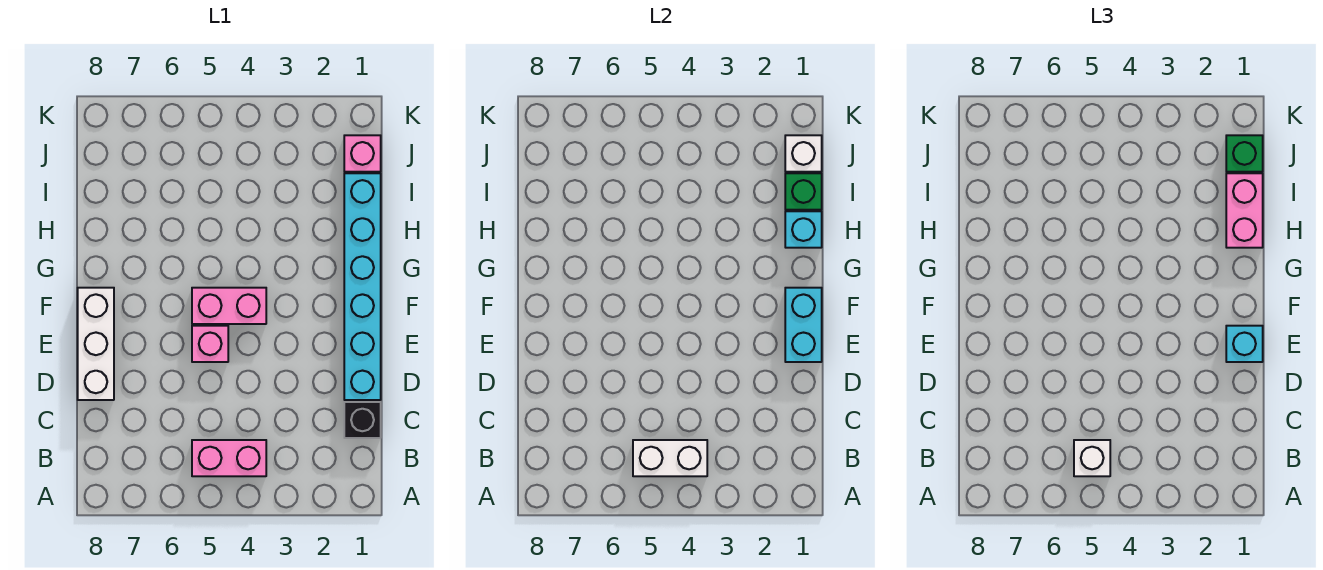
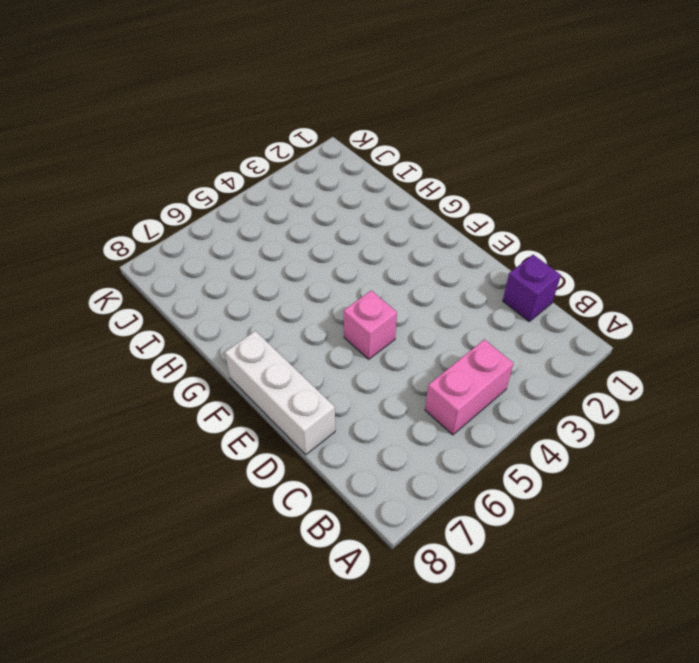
purple brick C1 level 1 -> black brick C1 level 1
none -> cyan brick D1:I1 level 1
none -> pink brick F4:F5 level 1
none -> pink brick J1 level 1

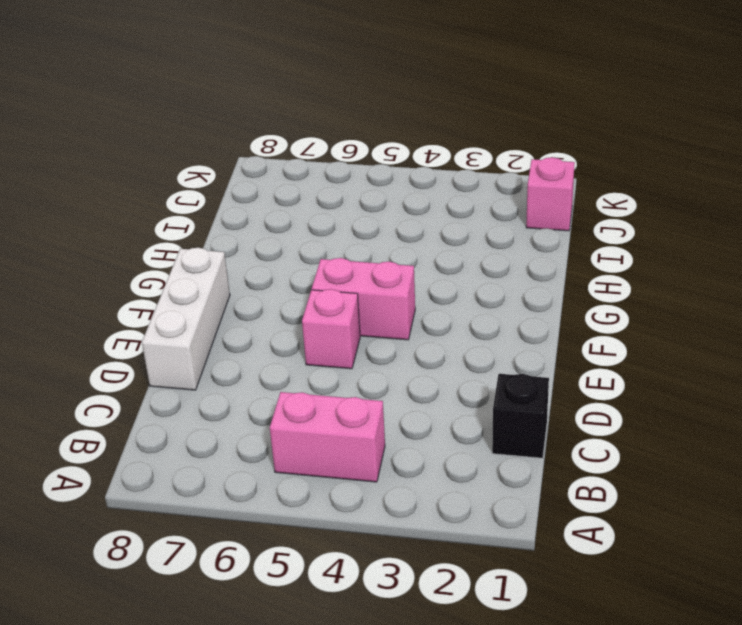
none -> cyan brick D1:I1 level 1
none -> white brick B4:B5 level 2
none -> cyan brick E1:F1 level 2

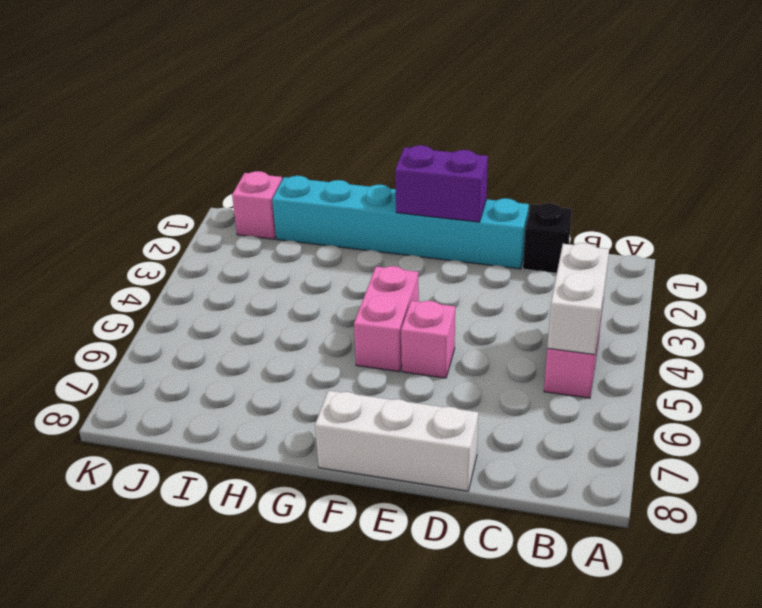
purple brick E1:F1 level 2 -> cyan brick E1:F1 level 2
none -> cyan brick H1 level 2
none -> green brick I1 level 2
none -> white brick J1 level 2

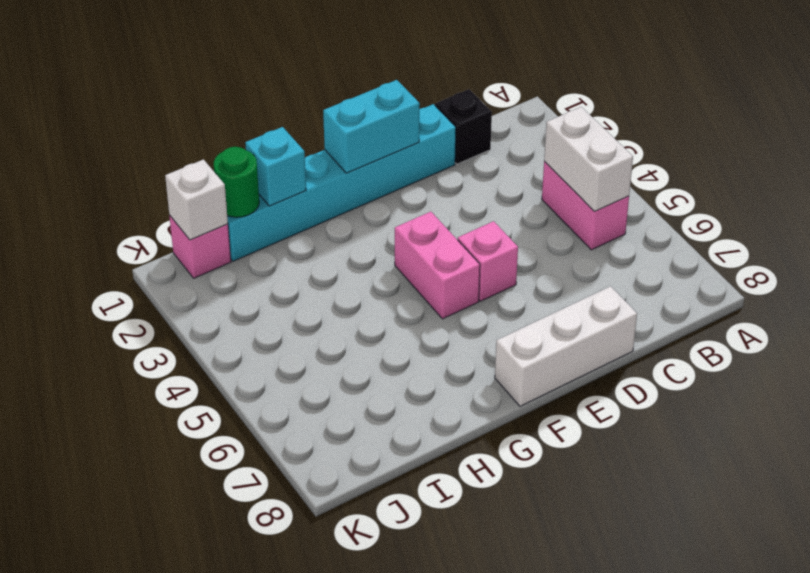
green round brick I1 level 2 -> green brick I1 level 2
none -> white brick B5 level 3
none -> cyan brick E1 level 3
none -> pink brick H1:I1 level 3

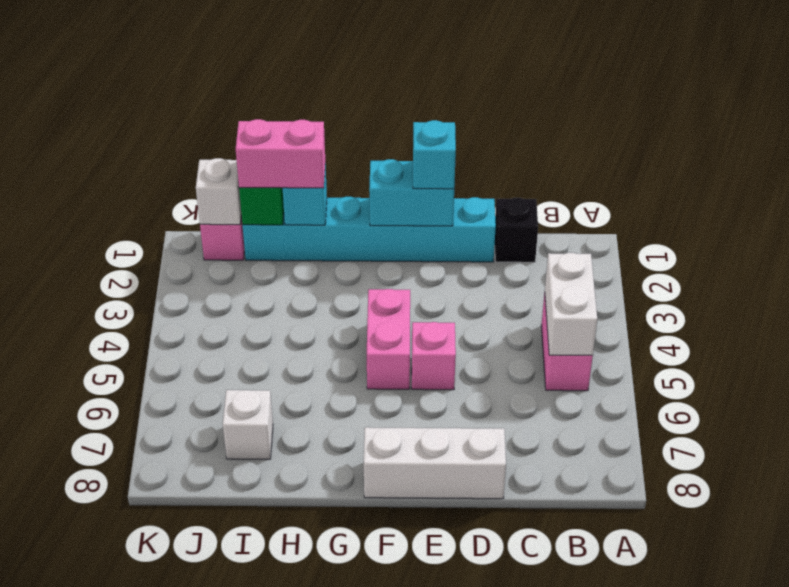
white brick I7 level 1 -> white brick B5 level 3
none -> green brick J1 level 3

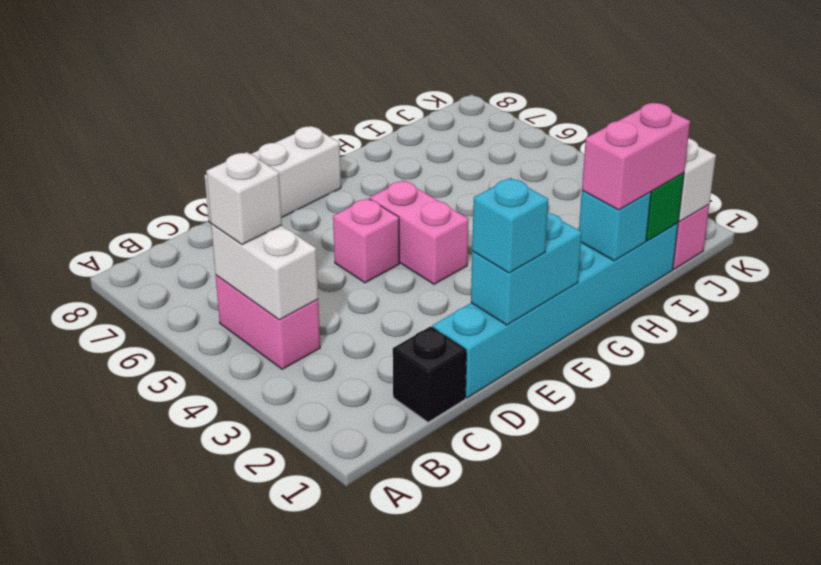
none -> green brick J1 level 3

